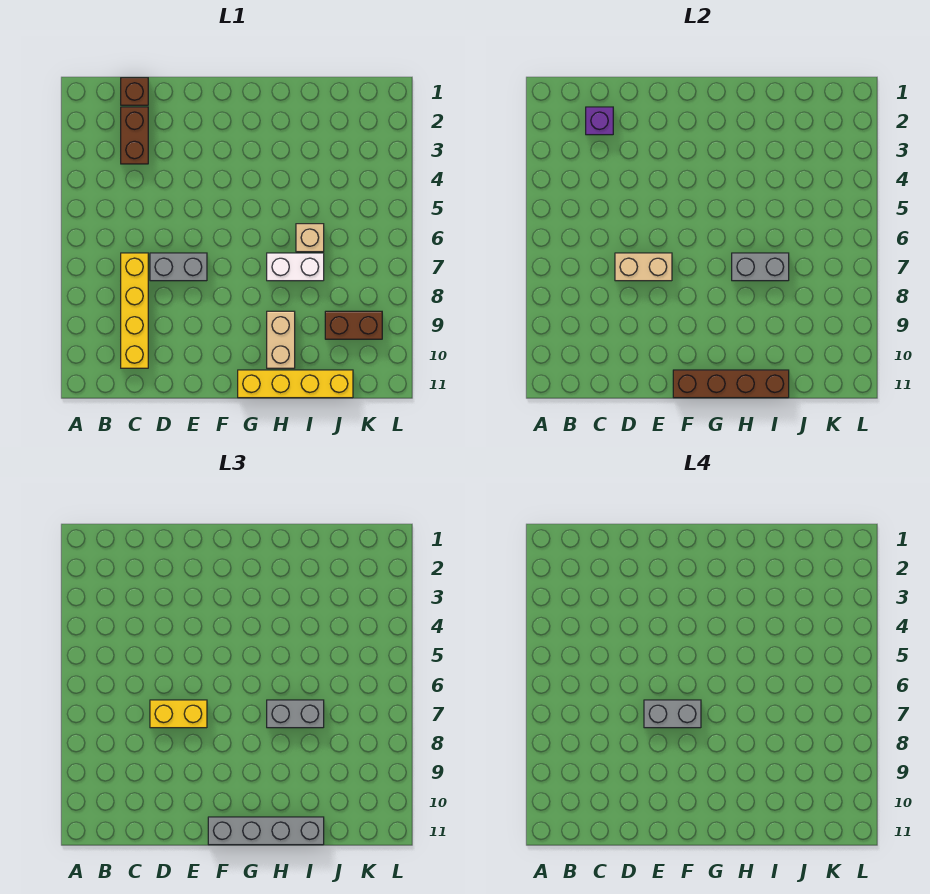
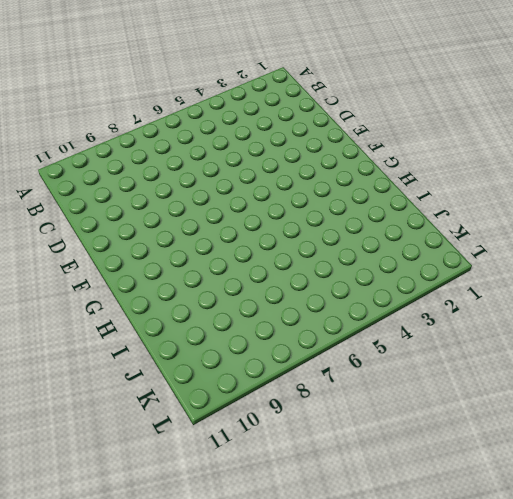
none -> brown brick C1 level 1
none -> brown brick C2:C3 level 1
none -> yellow brick C7:C10 level 1

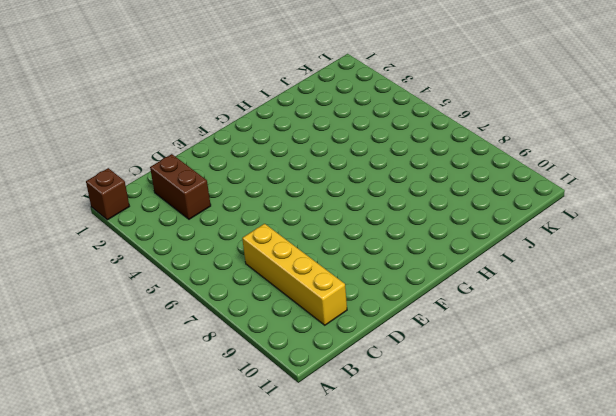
brown brick A1 level 1 -> brown brick C1 level 1
none -> grey brick D7:E7 level 1
none -> yellow brick G11:J11 level 1
none -> white brick H7:I7 level 1

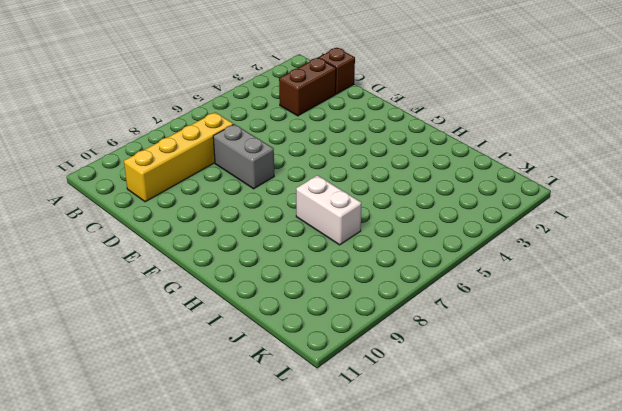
none -> yellow brick G11:J11 level 1
none -> tan brick H9:H10 level 1
none -> tan brick I6 level 1

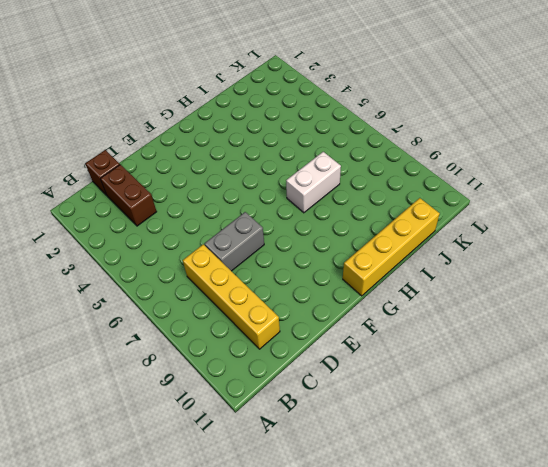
none -> tan brick H9:H10 level 1
none -> tan brick I6 level 1
none -> brown brick J9:K9 level 1

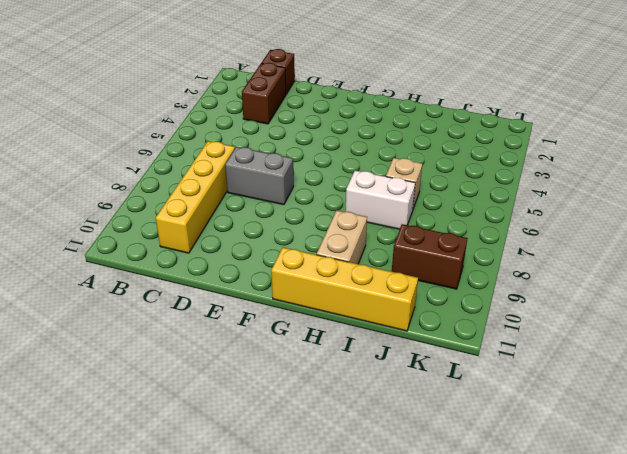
none -> purple brick C2 level 2
none -> tan brick D7:E7 level 2
none -> brown brick F11:I11 level 2

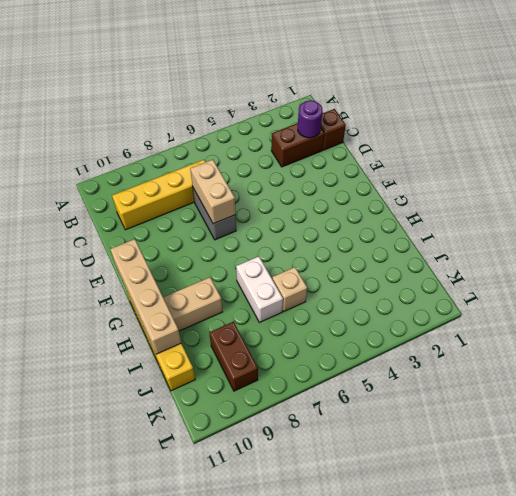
purple round brick C2 level 2 -> purple brick C2 level 2
tan brick F11:I11 level 2 -> brown brick F11:I11 level 2
none -> grey brick H7:I7 level 2
none -> yellow brick D7:E7 level 3
none -> grey brick F11:I11 level 3

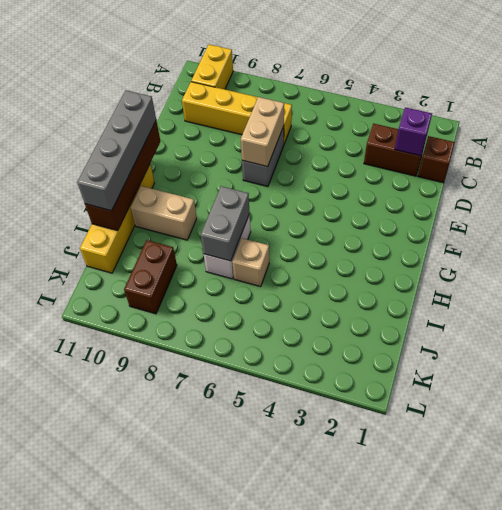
yellow brick A10:B10 level 1 -> yellow brick D7:E7 level 3
none -> grey brick H7:I7 level 3
none -> grey brick E7:F7 level 4

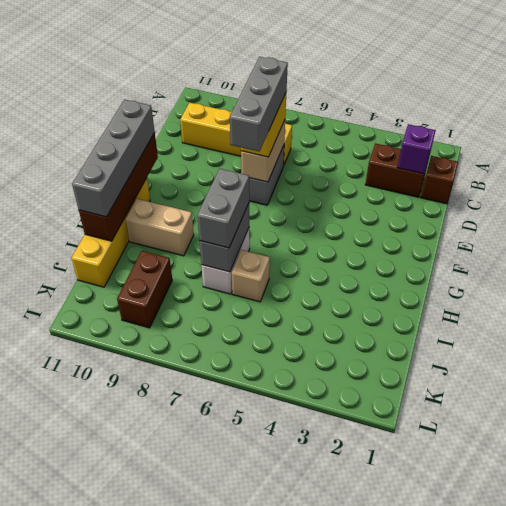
grey brick D7:F7 level 4 -> grey brick E7:F7 level 4

